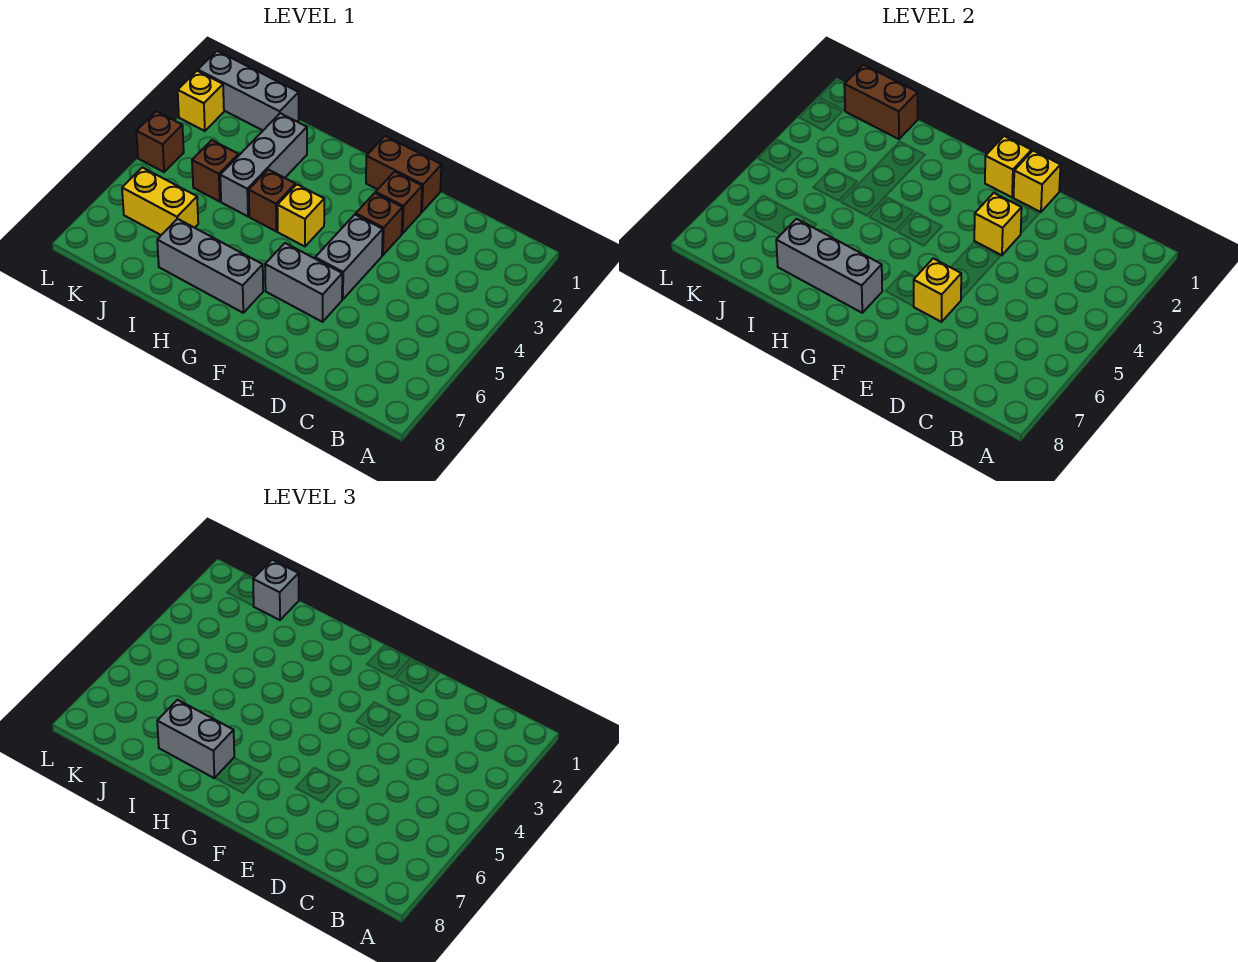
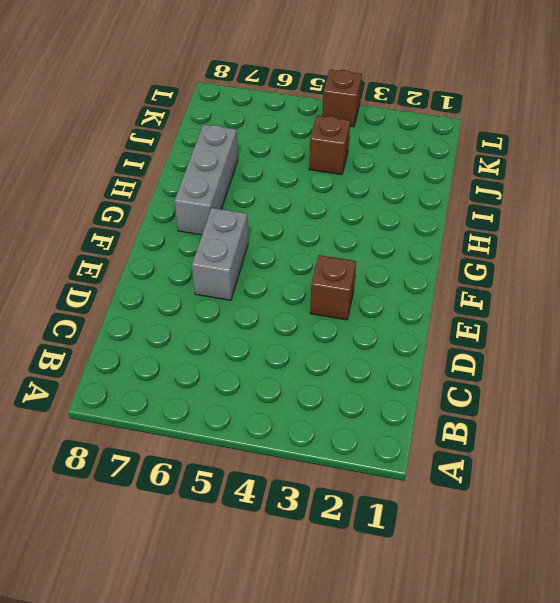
none -> brown brick E1:F1 level 1
none -> brown brick E2 level 1
none -> grey brick E4:E5 level 1

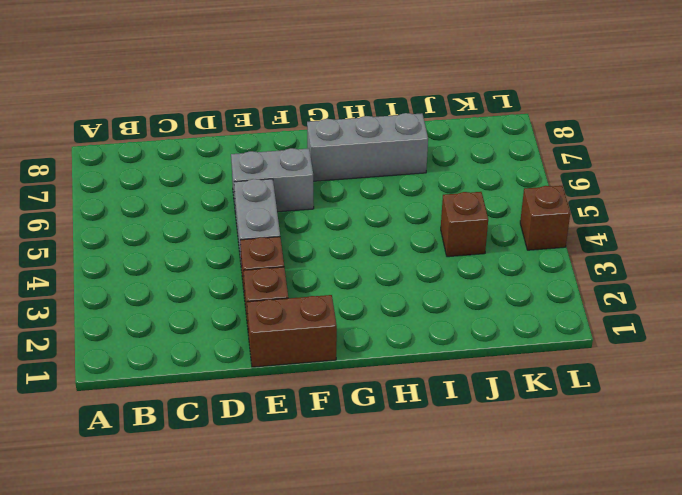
none -> yellow brick G4 level 1
none -> brown brick H4 level 1
none -> grey brick I2:I4 level 1

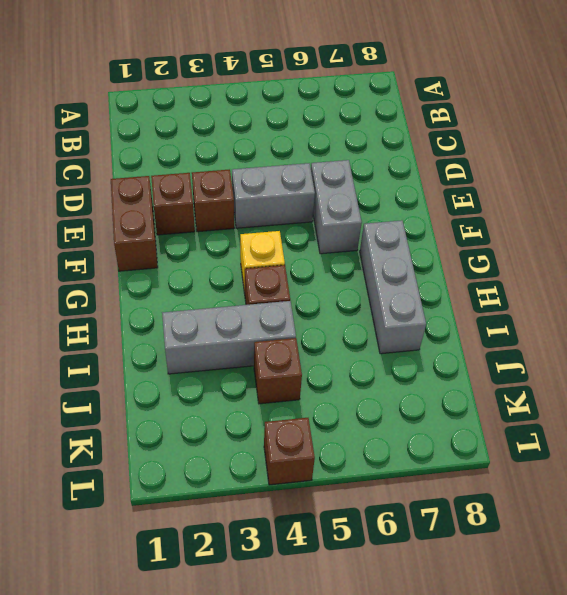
none -> grey brick J1:L1 level 1
none -> yellow brick J6:K6 level 1
none -> yellow brick L2 level 1

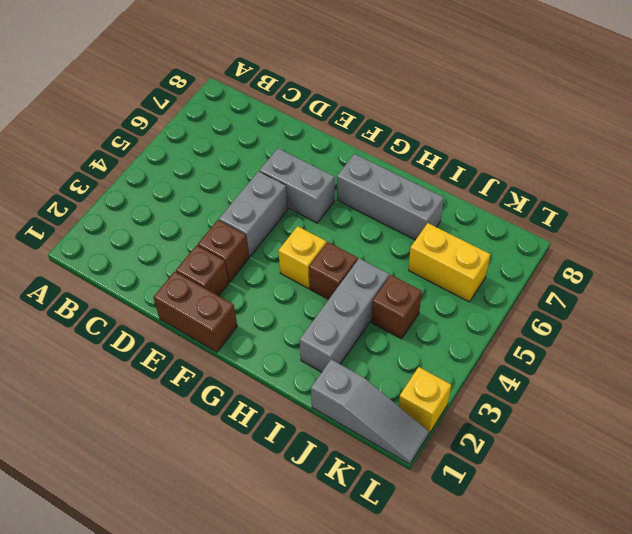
grey slope J1:L1 level 1 top J -> grey brick J1:L1 level 1
none -> brown brick L4 level 1
none -> yellow brick E1 level 2
none -> yellow brick E3 level 2

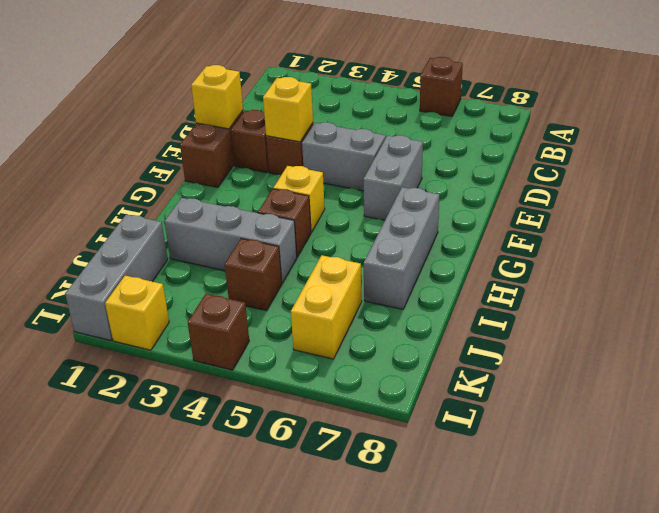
brown brick A6 level 1 -> none
none -> yellow brick E6 level 2
none -> yellow brick F1 level 2
none -> grey brick G7:I7 level 2

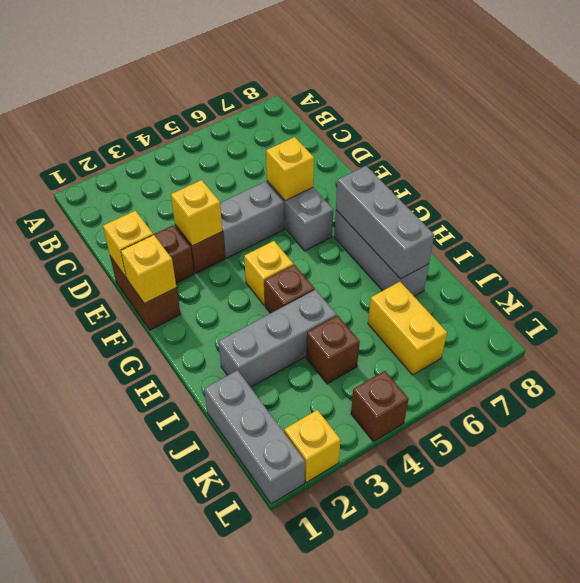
none -> brown brick J1:K1 level 2
none -> grey brick H7:I7 level 3
none -> grey brick J1 level 3

